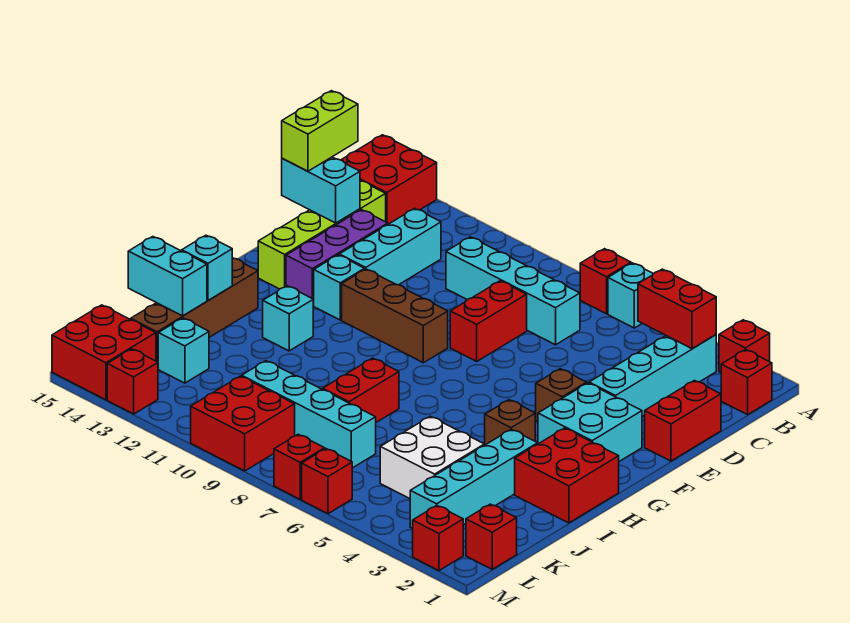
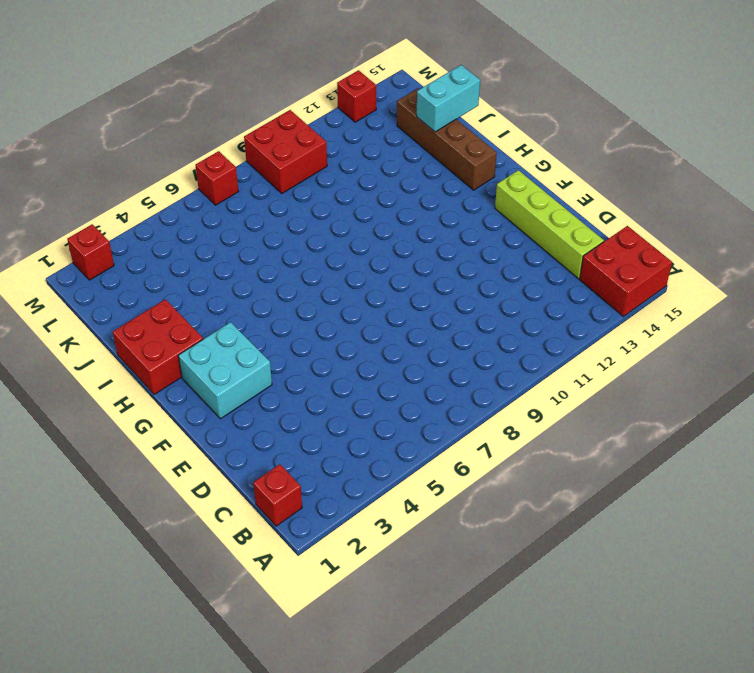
none -> red brick A2 level 1
none -> cyan brick A6 level 1
none -> red brick A7 level 1
none -> cyan brick B3:E3 level 1

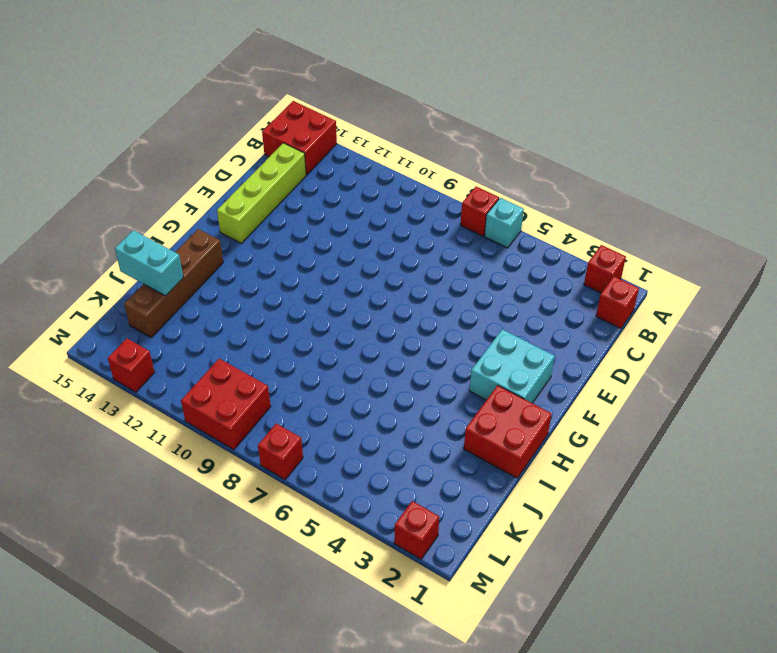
none -> cyan brick B3:E3 level 1
none -> cyan brick C7:C10 level 1
none -> cyan brick C12:E12 level 1
none -> red brick D1:E1 level 1

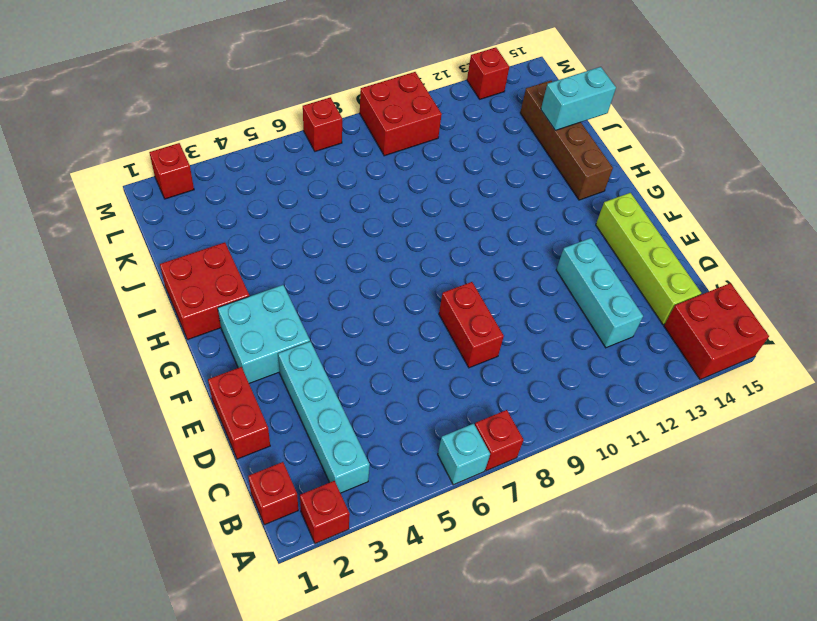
none -> cyan brick C7:C10 level 1
none -> purple brick D13:F13 level 1
none -> brown brick F4 level 1
none -> brown brick F9:F11 level 1

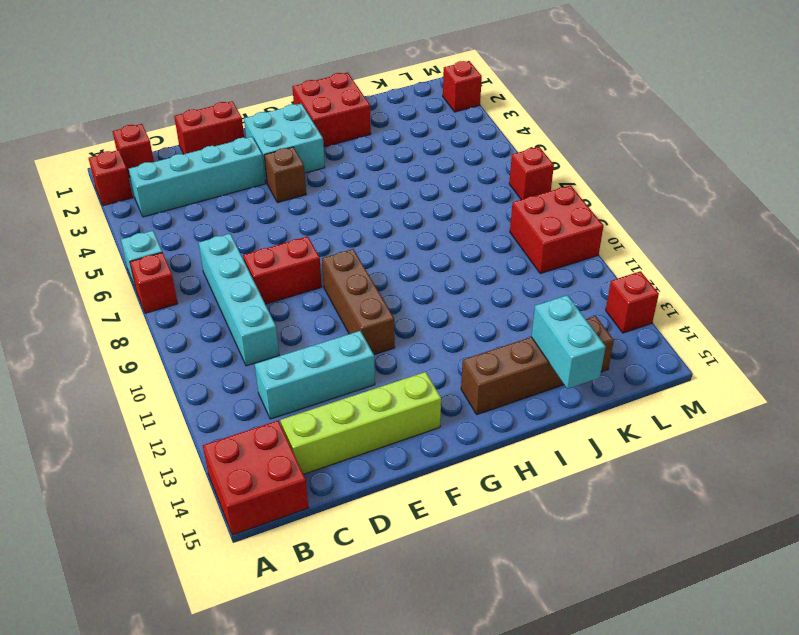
none -> purple brick D13:F13 level 1
none -> cyan brick F12 level 1
none -> brown brick H4 level 1
none -> cyan brick H12 level 1

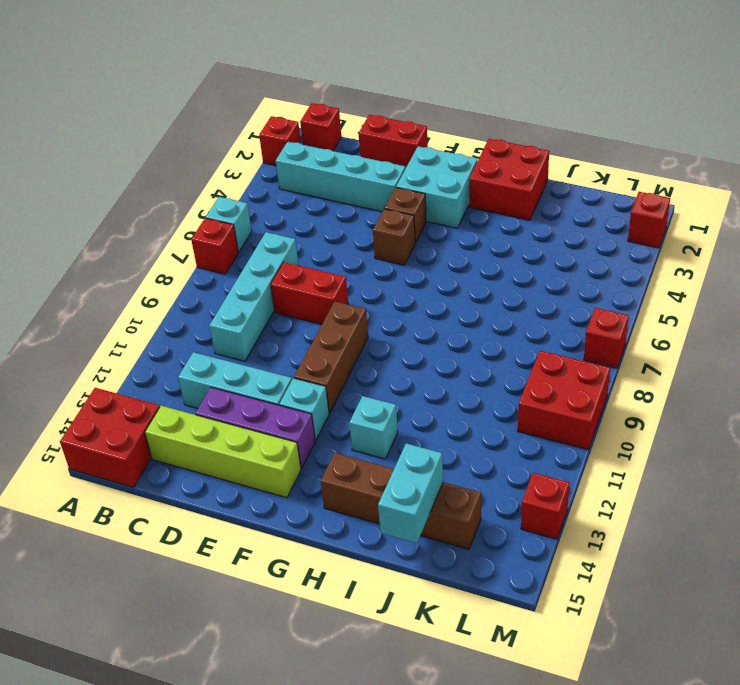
brown brick F5 level 1 -> brown brick H4 level 1
none -> cyan brick I3:L3 level 1
none -> red brick I8:J8 level 1
none -> white brick J4:K5 level 1
none -> cyan brick K7:K10 level 1

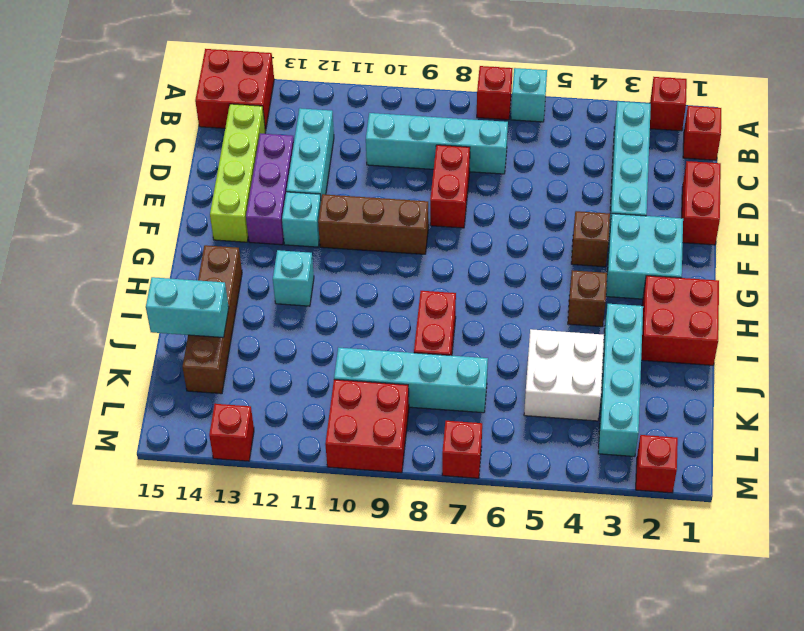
none -> cyan brick K13 level 1
none -> red brick L1 level 1
none -> red brick L14:M15 level 1
none -> red brick M6 level 1

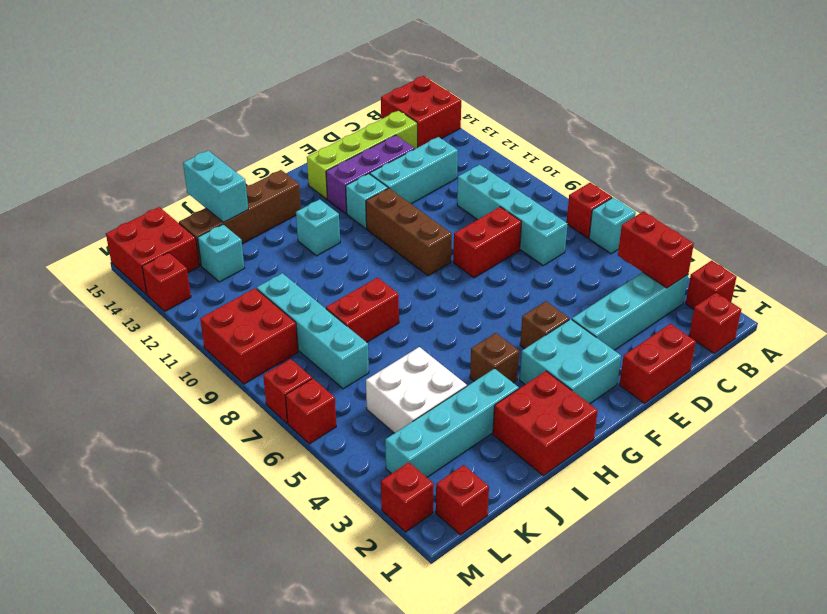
none -> cyan brick D14:D15 level 2
none -> cyan brick I14 level 2
none -> lime brick C15:D15 level 3

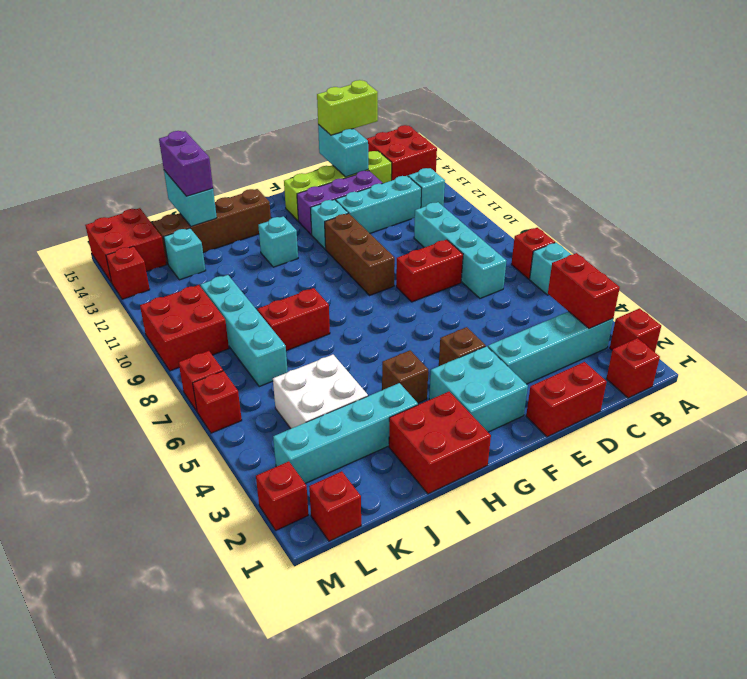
cyan brick B12 level 1 -> cyan brick I14 level 2
purple brick J14:J15 level 3 -> none

